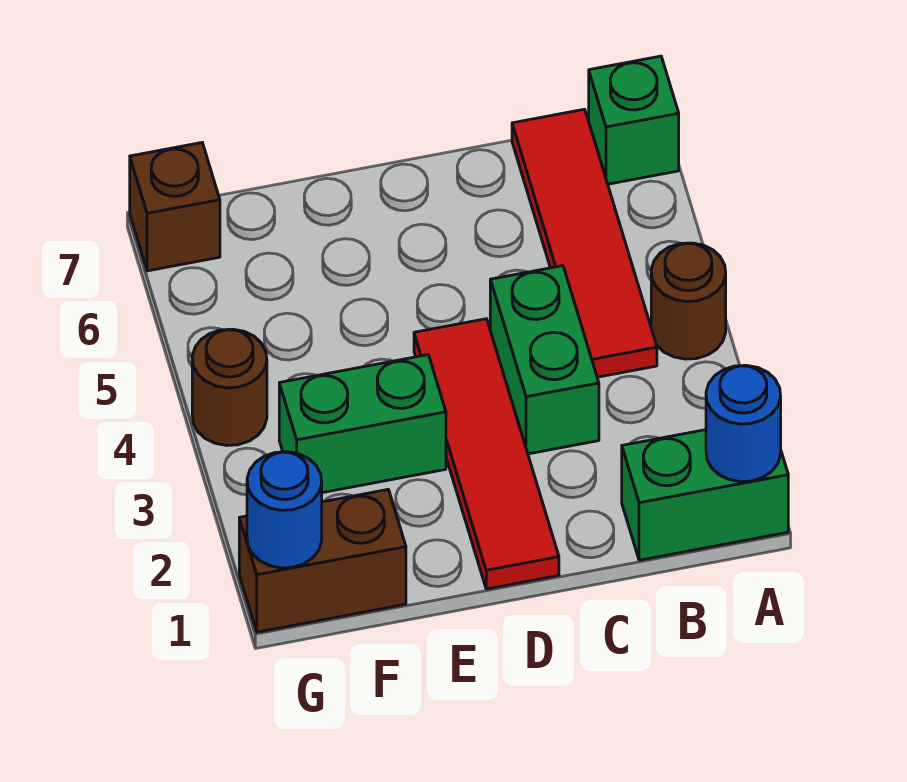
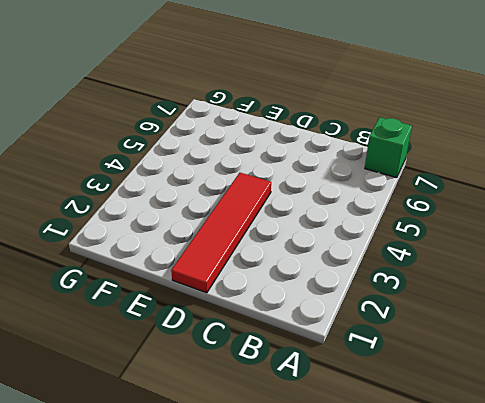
none -> green brick A1:B1 level 1
none -> brown round brick A4 level 1
none -> red tile B4:B7 level 1

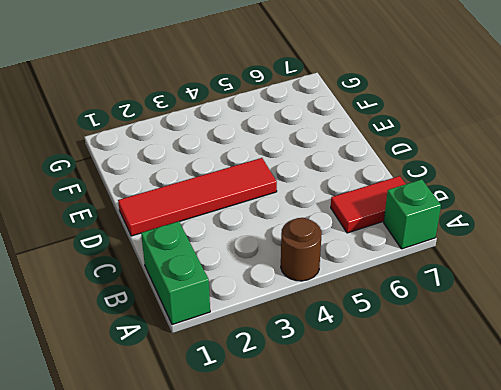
red tile B6:B7 level 1 -> red tile B4:B7 level 1
none -> green brick C3:C4 level 1
none -> green brick E3:F3 level 1
none -> brown brick F1:G1 level 1

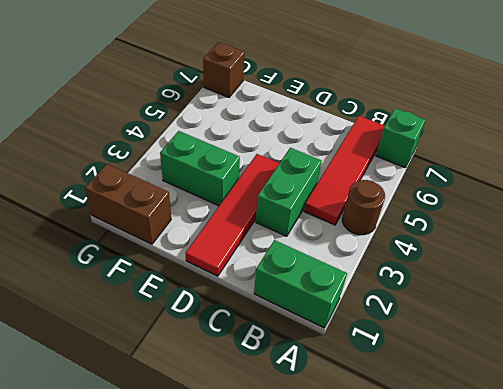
none -> brown round brick G4 level 1
none -> blue round brick A1 level 2
none -> blue round brick G1 level 2

